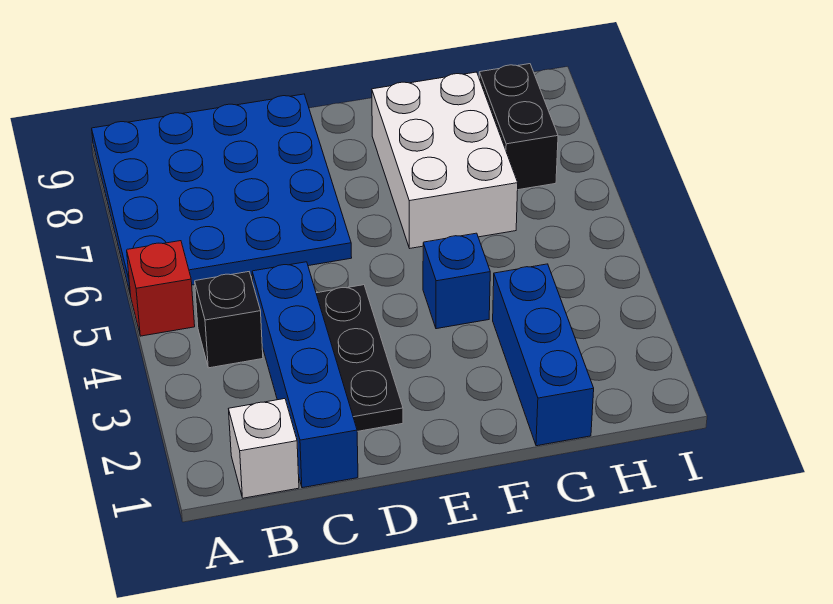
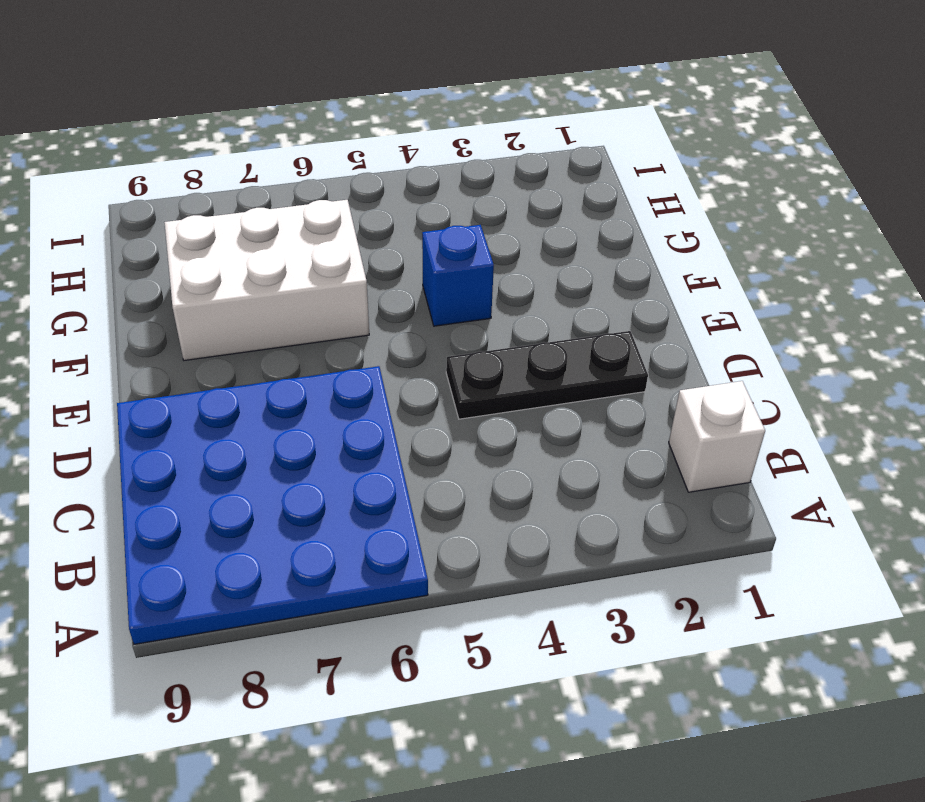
none -> red brick A5 level 1
none -> black brick B4 level 1

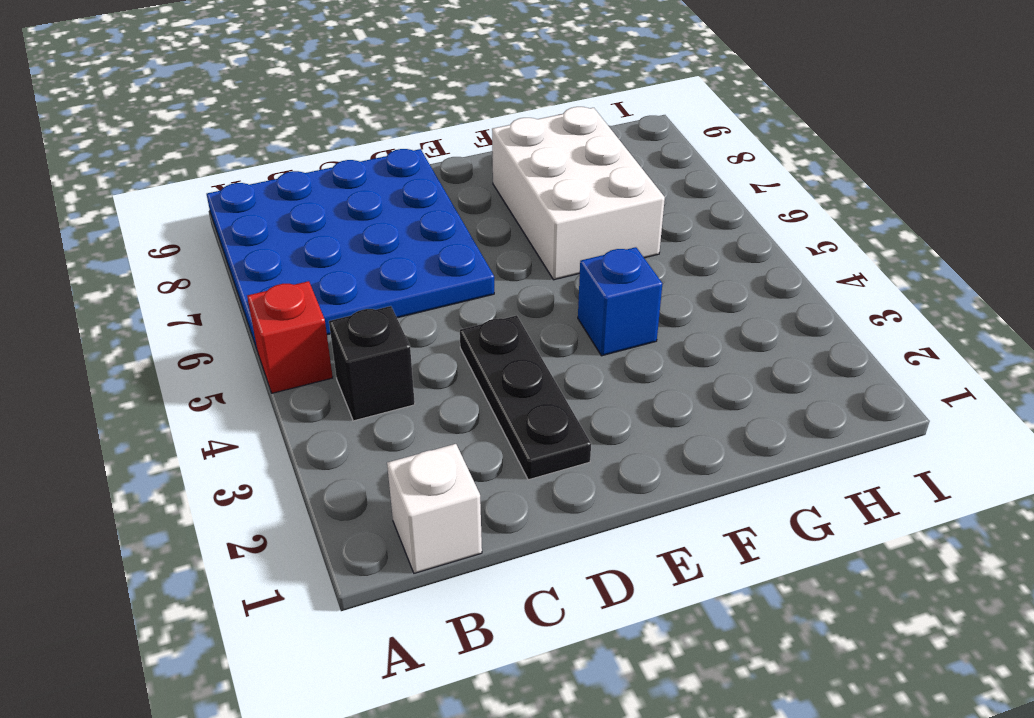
none -> blue brick C1:C4 level 1
none -> blue brick G1:G3 level 1

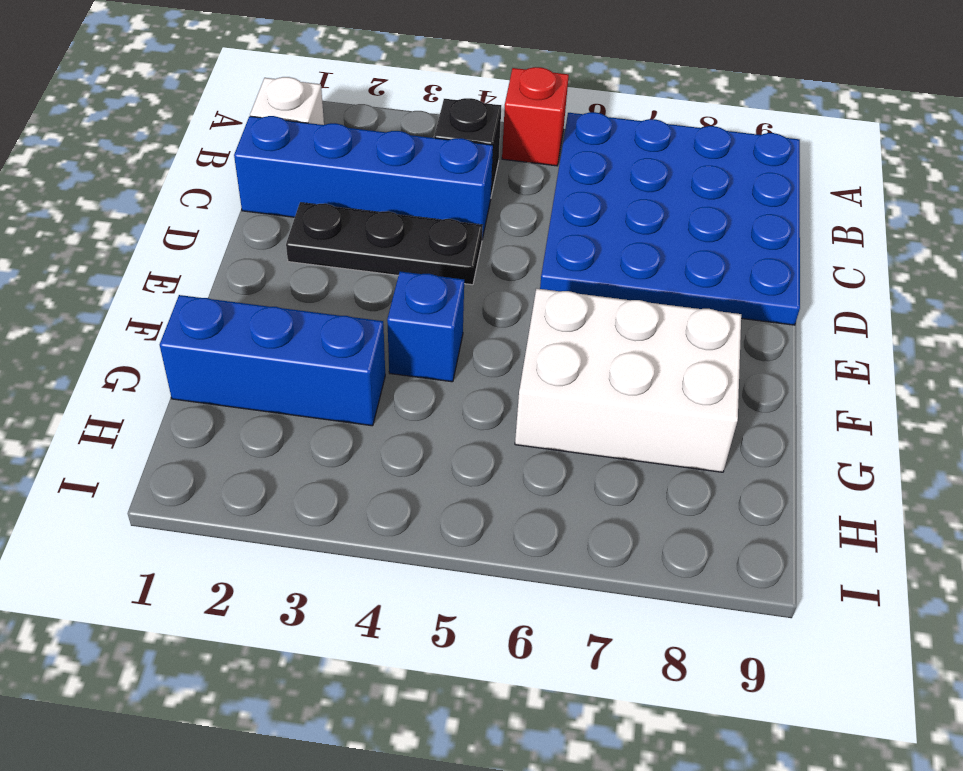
none -> black brick H7:H8 level 1

